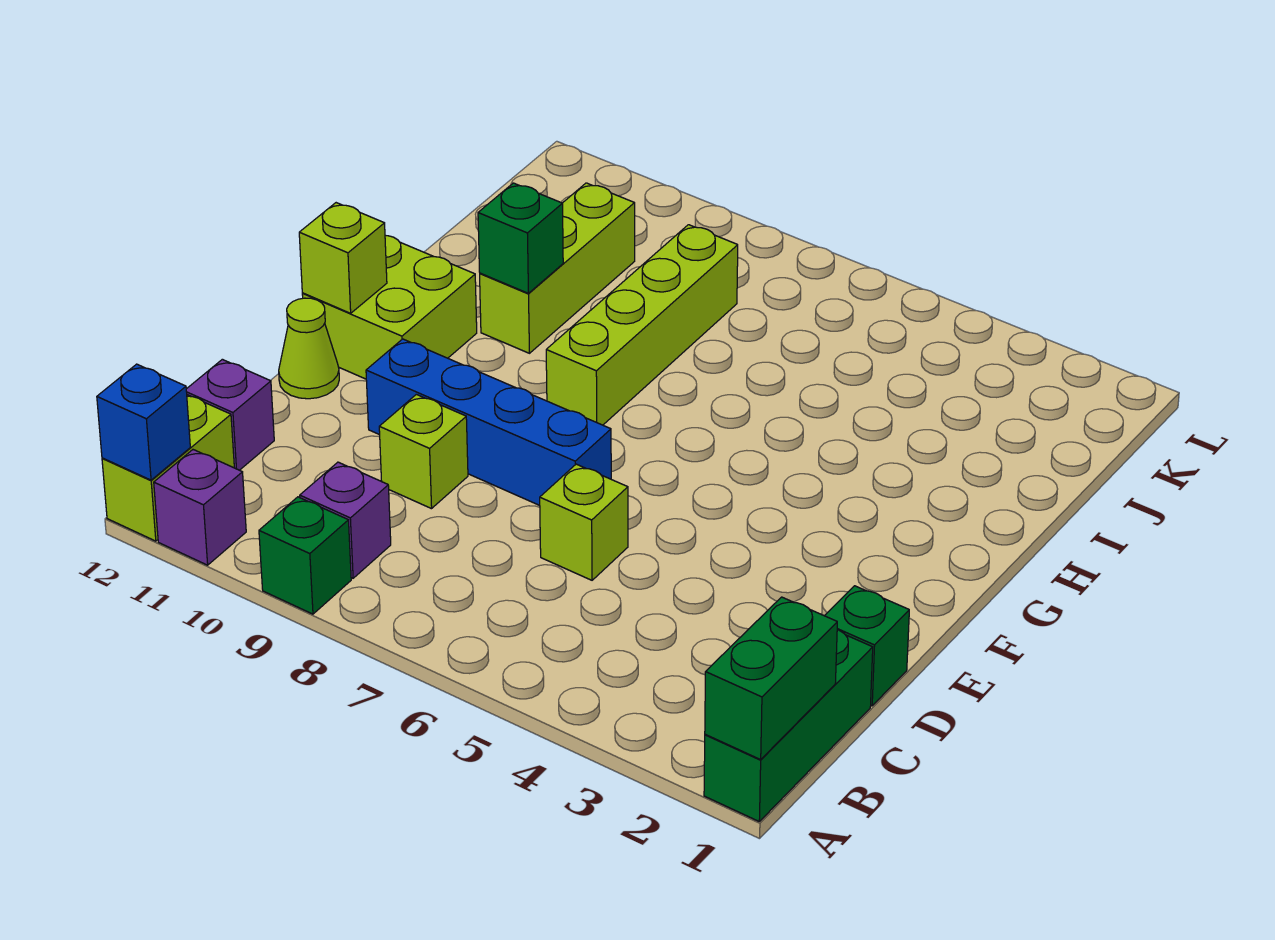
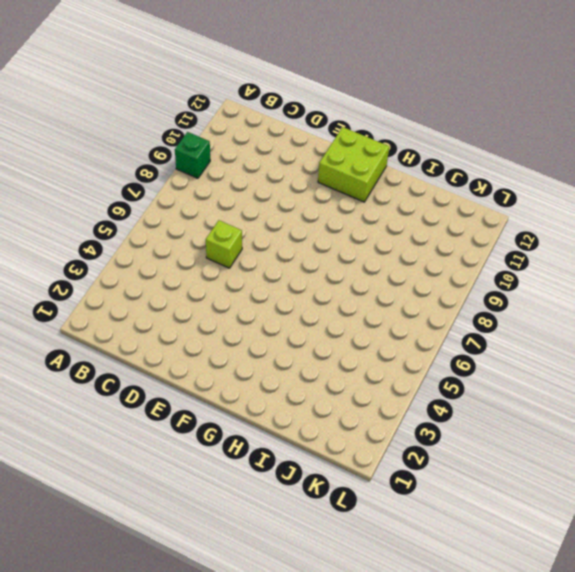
none -> green brick A1:C1 level 1
none -> purple brick A11 level 1
none -> lime brick A12:B12 level 1

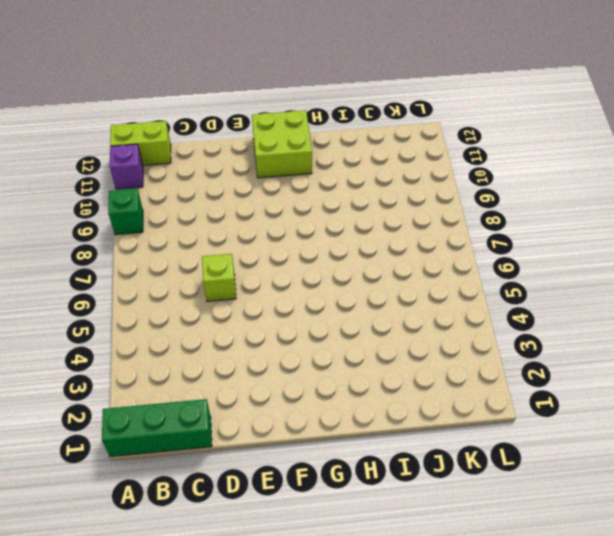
none -> purple brick B9 level 1
none -> purple brick C12 level 1
none -> green brick D1 level 1

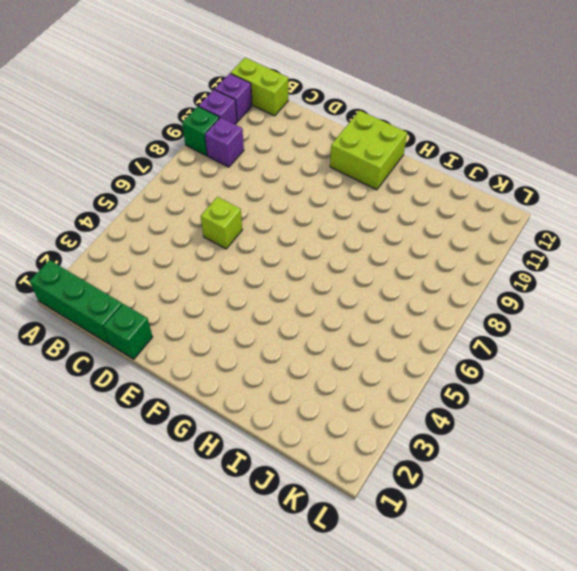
purple brick A10 level 1 -> purple brick C12 level 1
none -> lime brick D9 level 1
none -> blue brick E7:E10 level 1
none -> lime cone E12 level 1

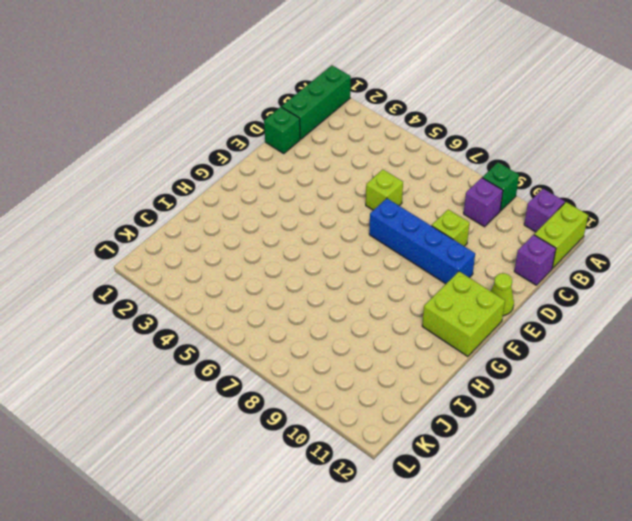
none -> lime brick G8:J8 level 1
none -> lime brick H10:J10 level 1
none -> green brick A1:B1 level 2

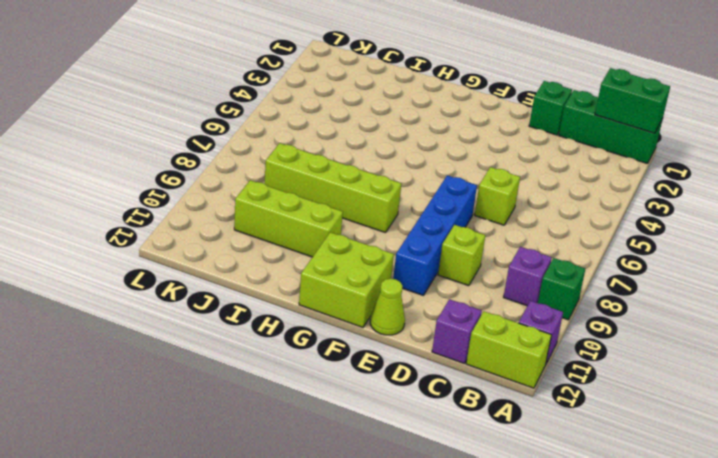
none -> blue brick A12 level 2
none -> lime brick F12 level 2
none -> green brick H10 level 2

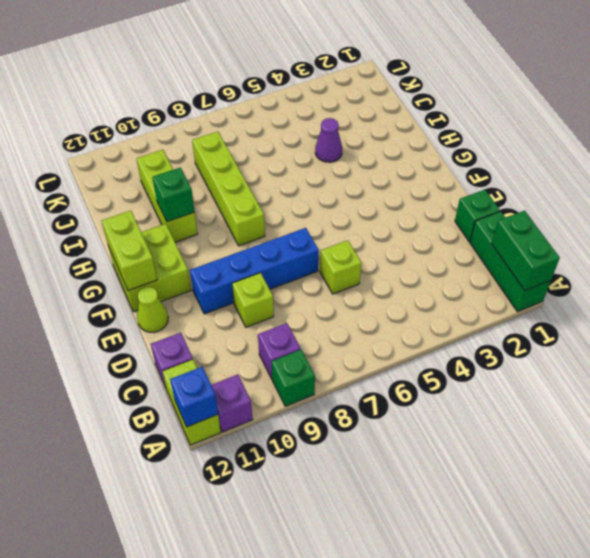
lime brick F12:G12 level 2 -> lime brick F12 level 2
purple cone I4 level 1 -> none

